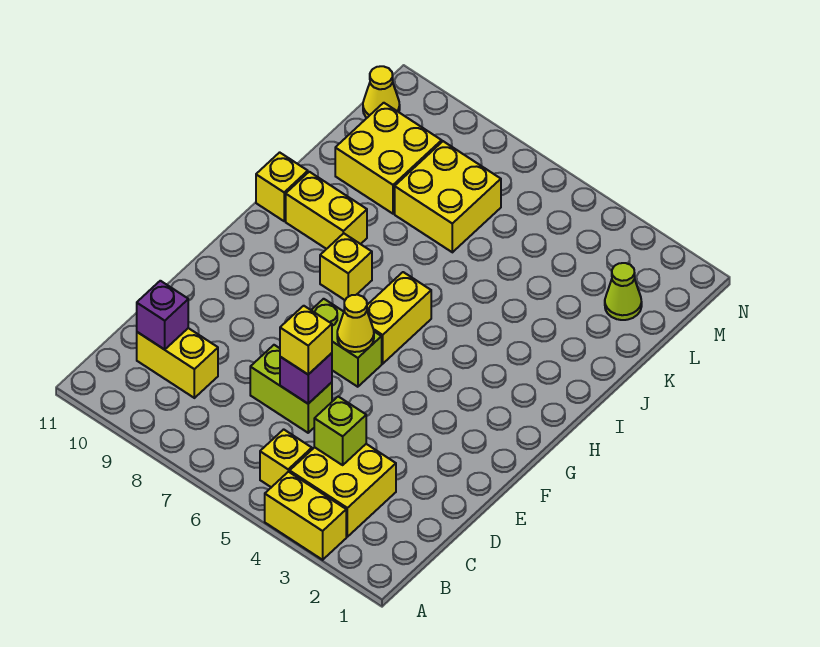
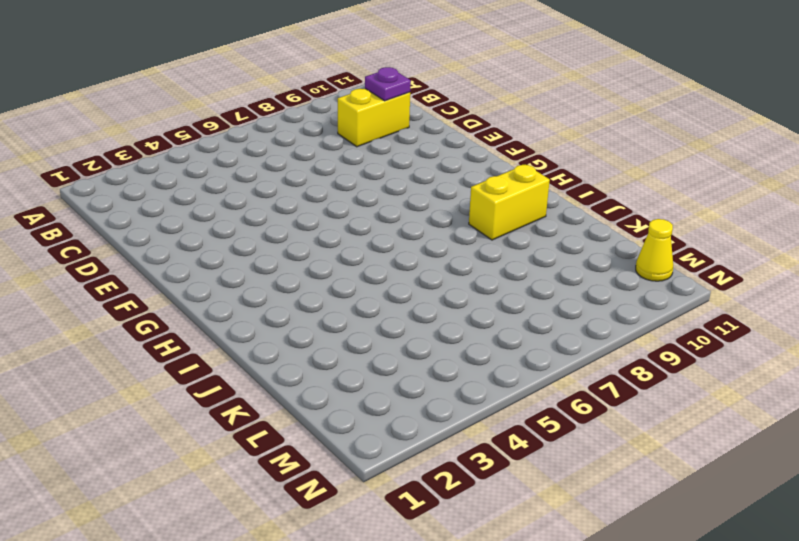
purple plate C10 level 2 -> purple brick C10 level 2
none -> yellow brick A3:A4 level 1
none -> yellow brick B3:C4 level 1
none -> yellow brick B5 level 1

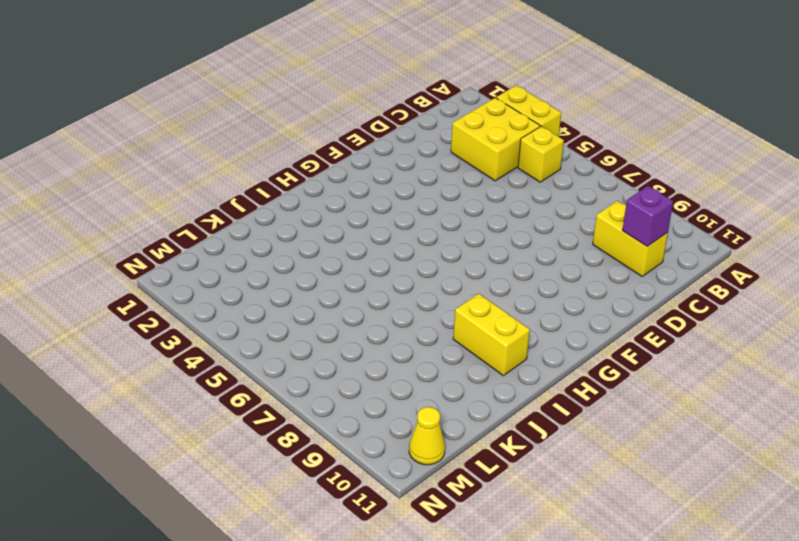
none -> lime brick D6:D7 level 1
none -> lime brick F6:F7 level 1
none -> yellow brick G6:H6 level 1

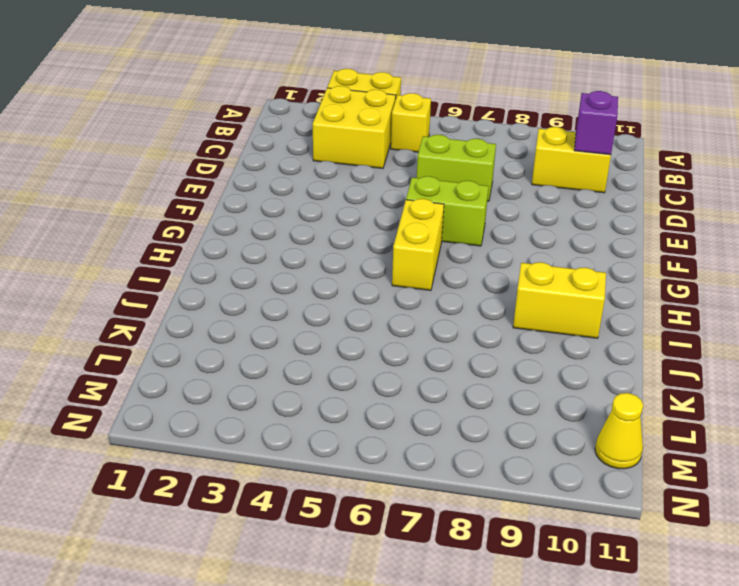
none -> yellow brick H8 level 1
none -> yellow brick I11 level 1
none -> yellow brick K7:L8 level 1

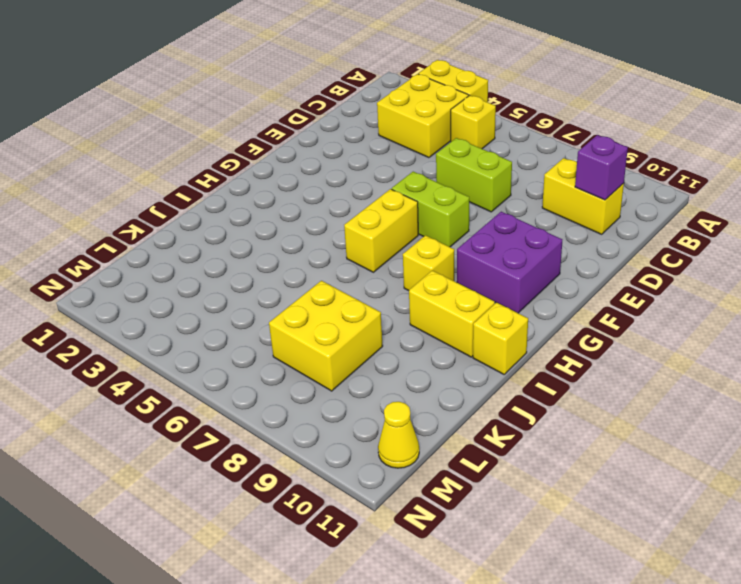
purple brick F9:G10 level 1 -> none
none -> yellow brick K9:L10 level 1
none -> lime cone L2 level 1
none -> lime brick C4 level 2

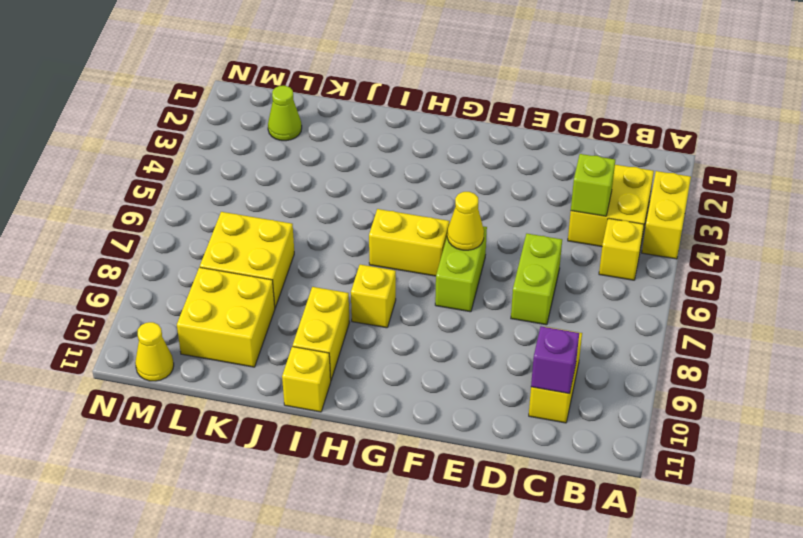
none -> purple brick D6 level 2
none -> yellow brick D6 level 3

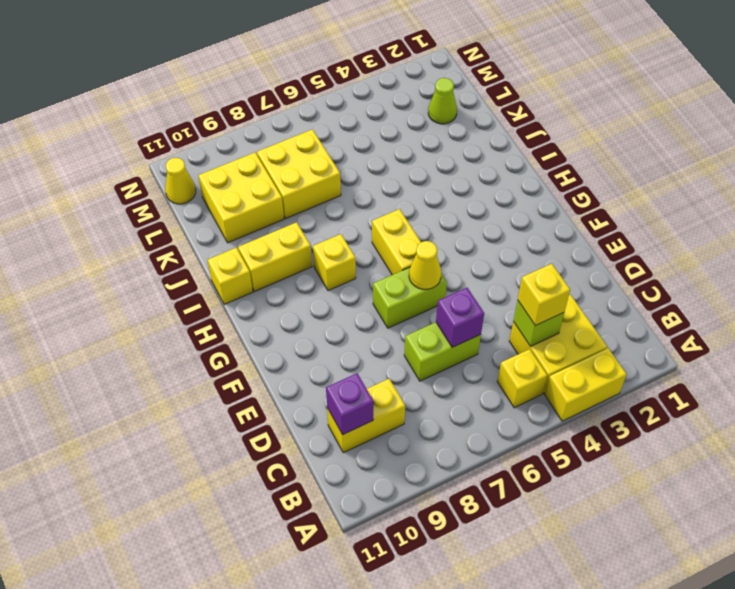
yellow brick C4 level 3 -> yellow brick D6 level 3

